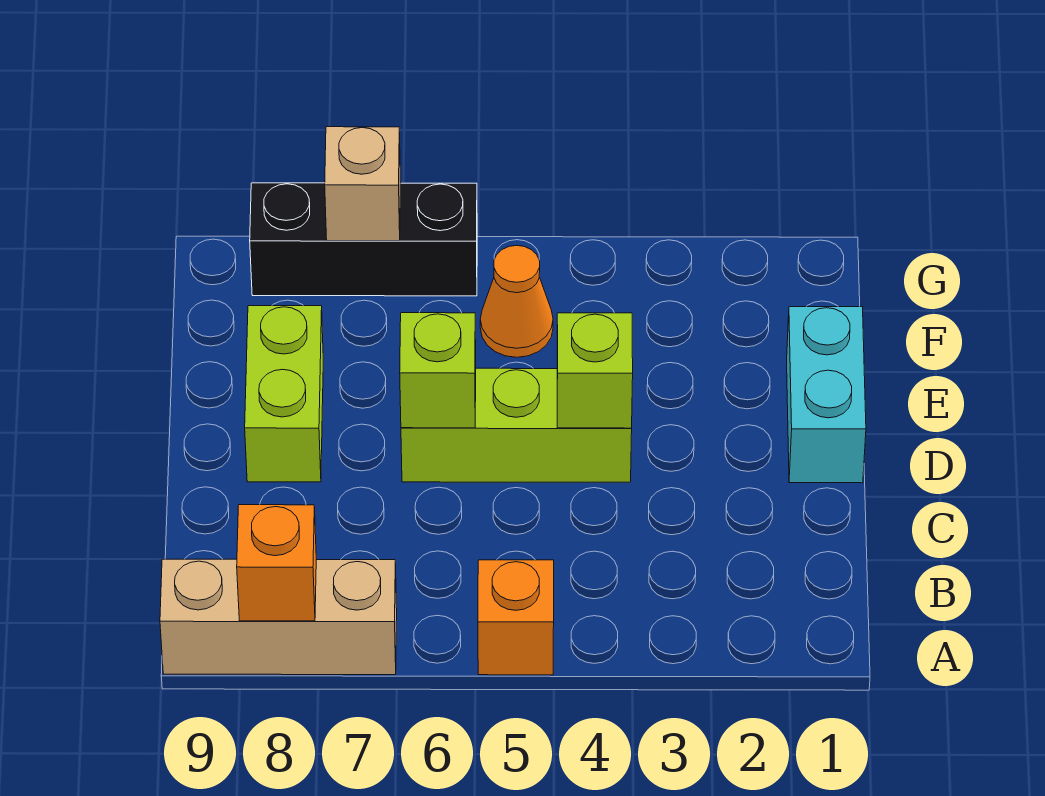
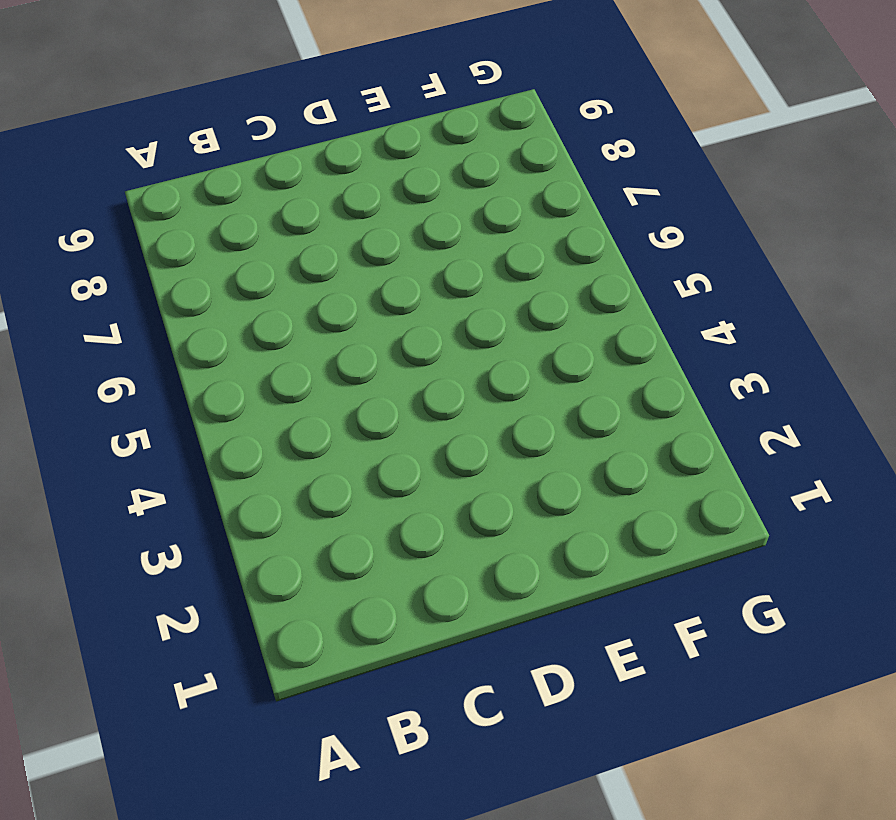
none -> orange brick A5 level 1
none -> tan brick A7:A9 level 1

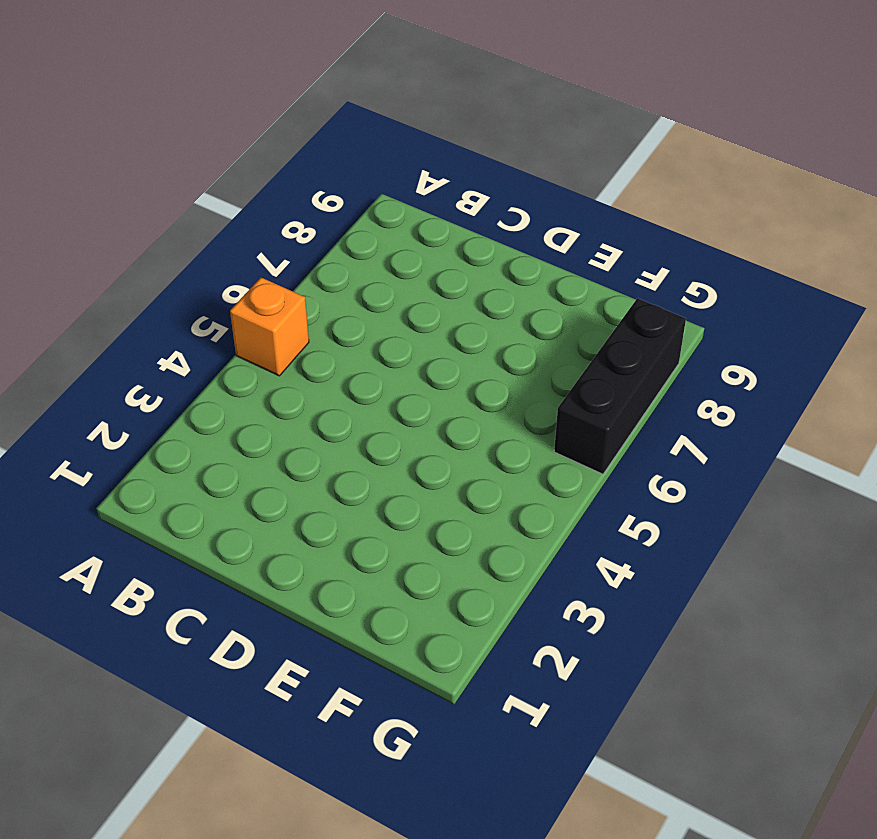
none -> tan brick A7:A9 level 1
none -> cyan brick D1:E1 level 1

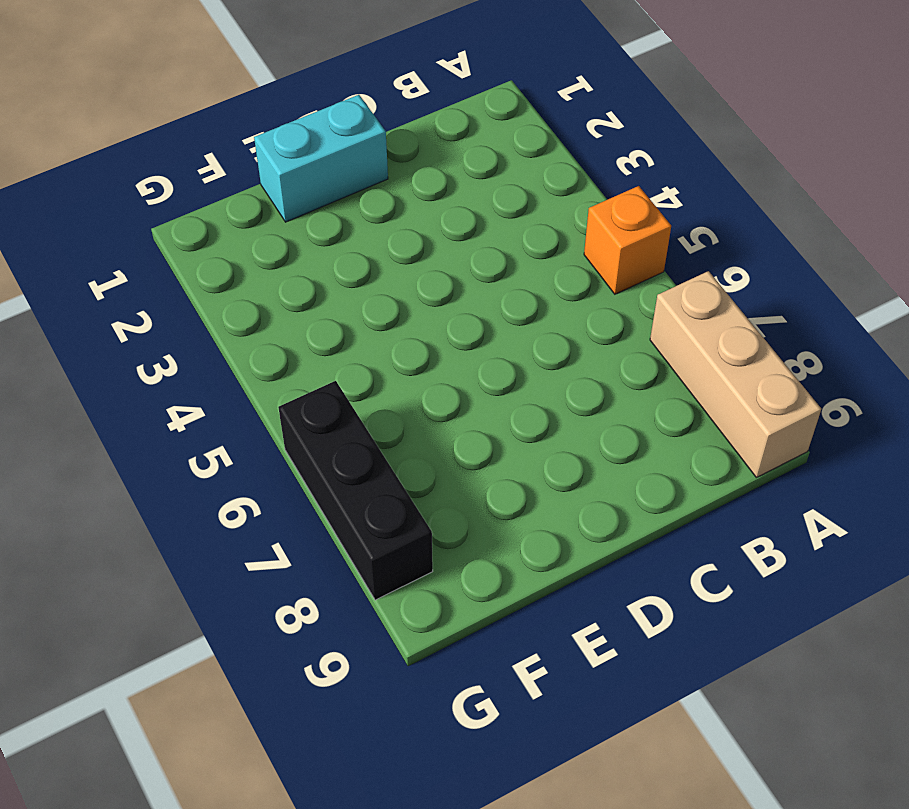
none -> lime brick D4:D6 level 1
none -> lime brick D8:E8 level 1

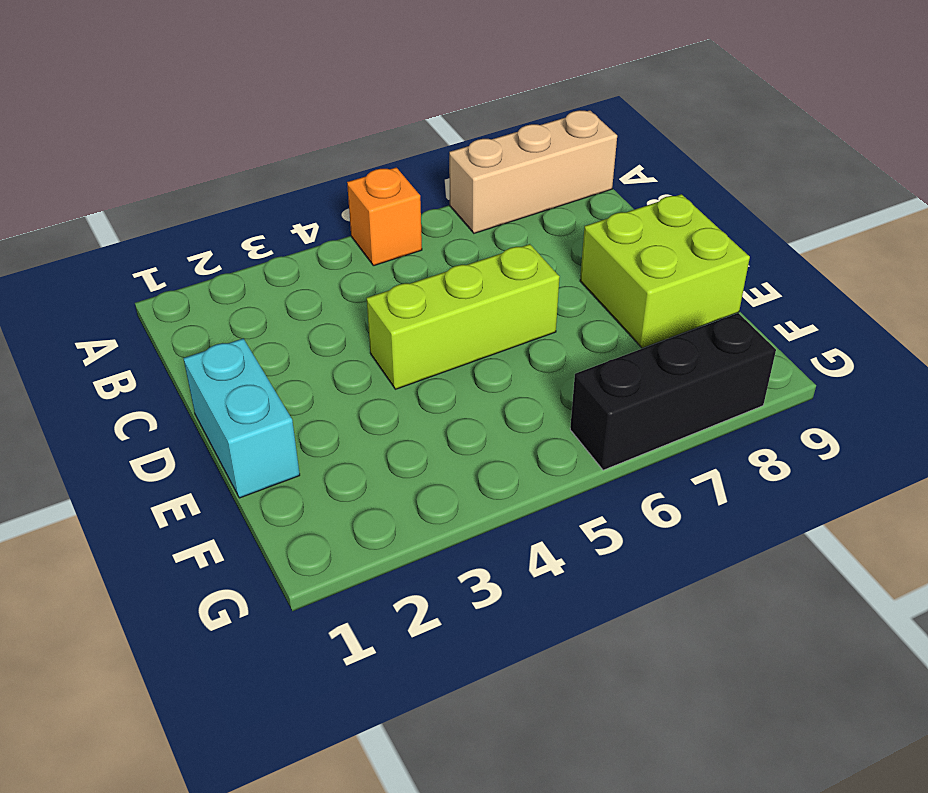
lime brick D8:E9 level 1 -> lime brick D8:E8 level 1
none -> orange cone F5 level 1
none -> orange brick A8 level 2

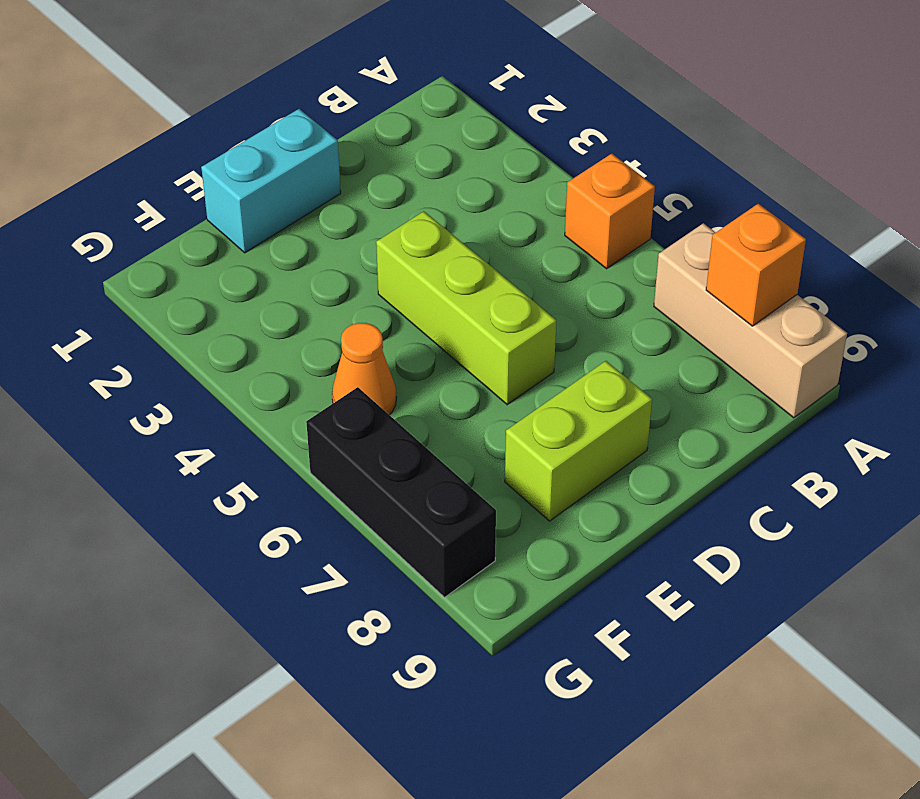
none -> lime brick D4 level 2
none -> lime brick D6 level 2

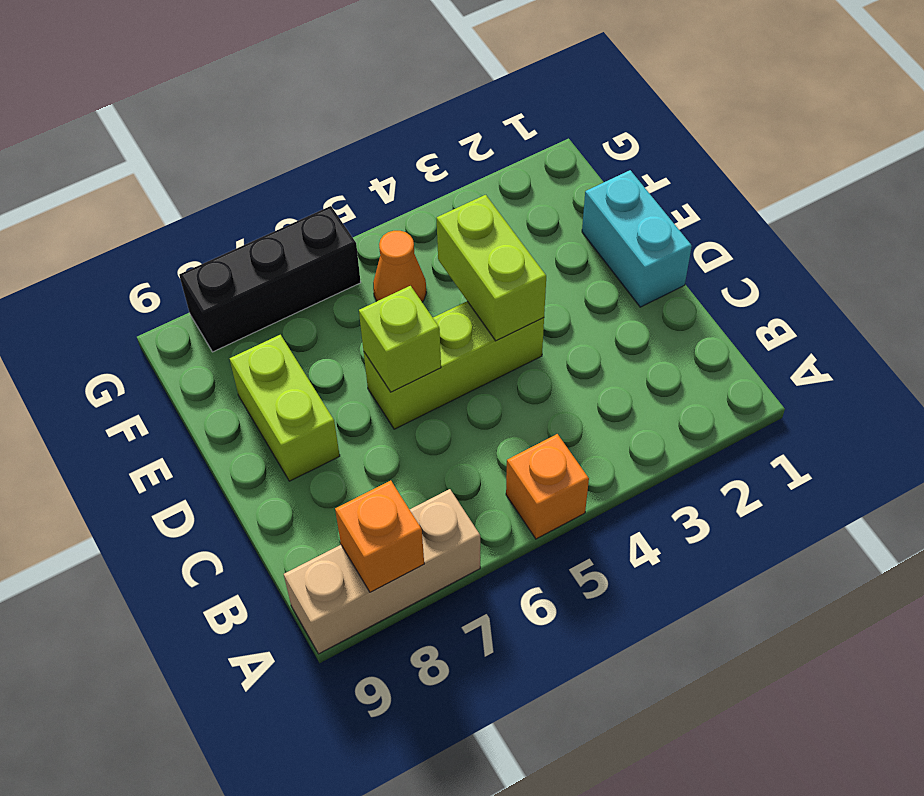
lime brick D4:E4 level 2 -> lime brick D4 level 2
none -> tan brick G7 level 2

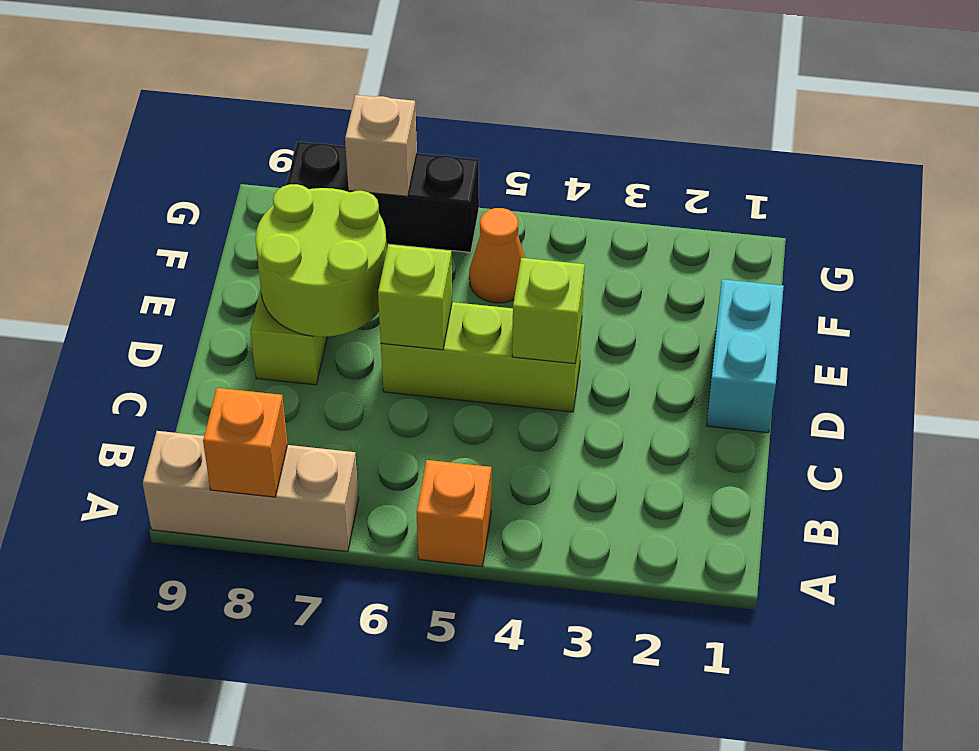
lime round brick D7:E8 level 2 -> none

